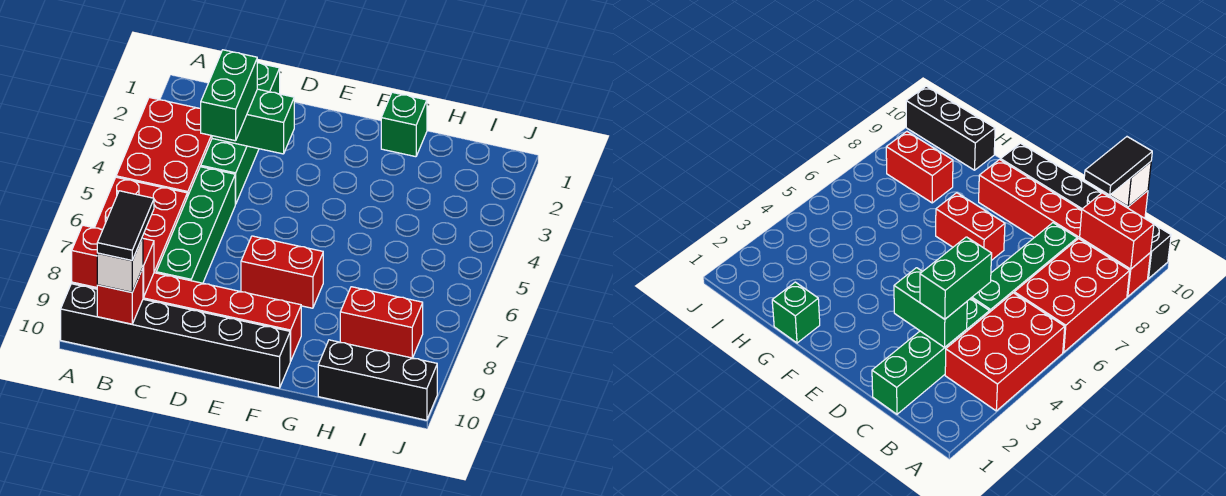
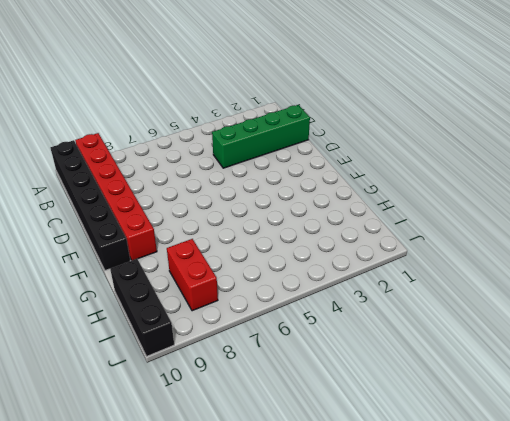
none -> red brick A3:B5 level 1
none -> red brick A6:B8 level 1
none -> green brick C5:C8 level 1

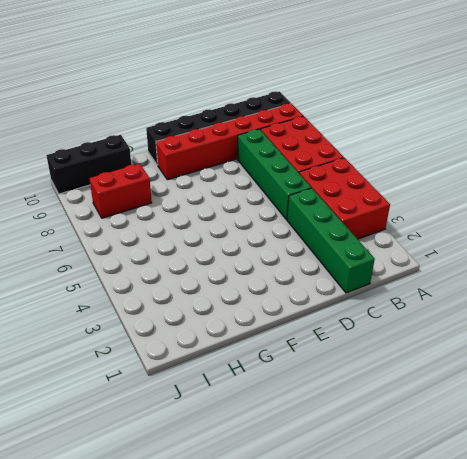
none -> red brick E7:F7 level 1
none -> green brick G1 level 1
none -> red brick A9:B9 level 2

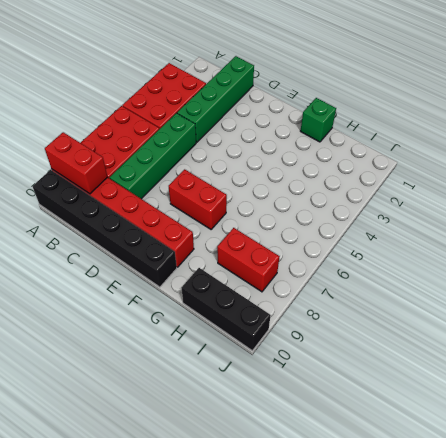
none -> red brick B10 level 2
none -> green brick C3:D3 level 2
none -> white brick B10 level 3

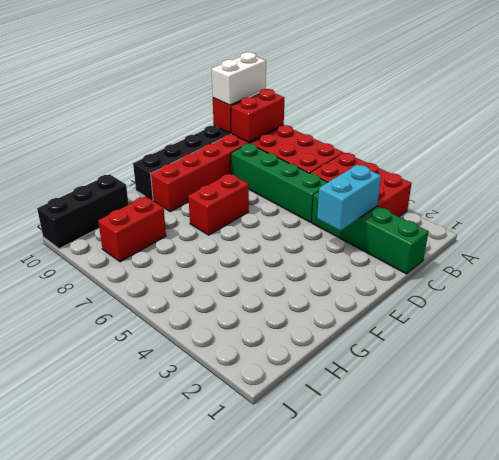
white brick A10:B10 level 3 -> white brick B10 level 3
cyan brick C3:D3 level 2 -> green brick C3:D3 level 2
none -> green brick G1 level 1
none -> green brick C3:C4 level 3
none -> black tile B9:B10 level 4

